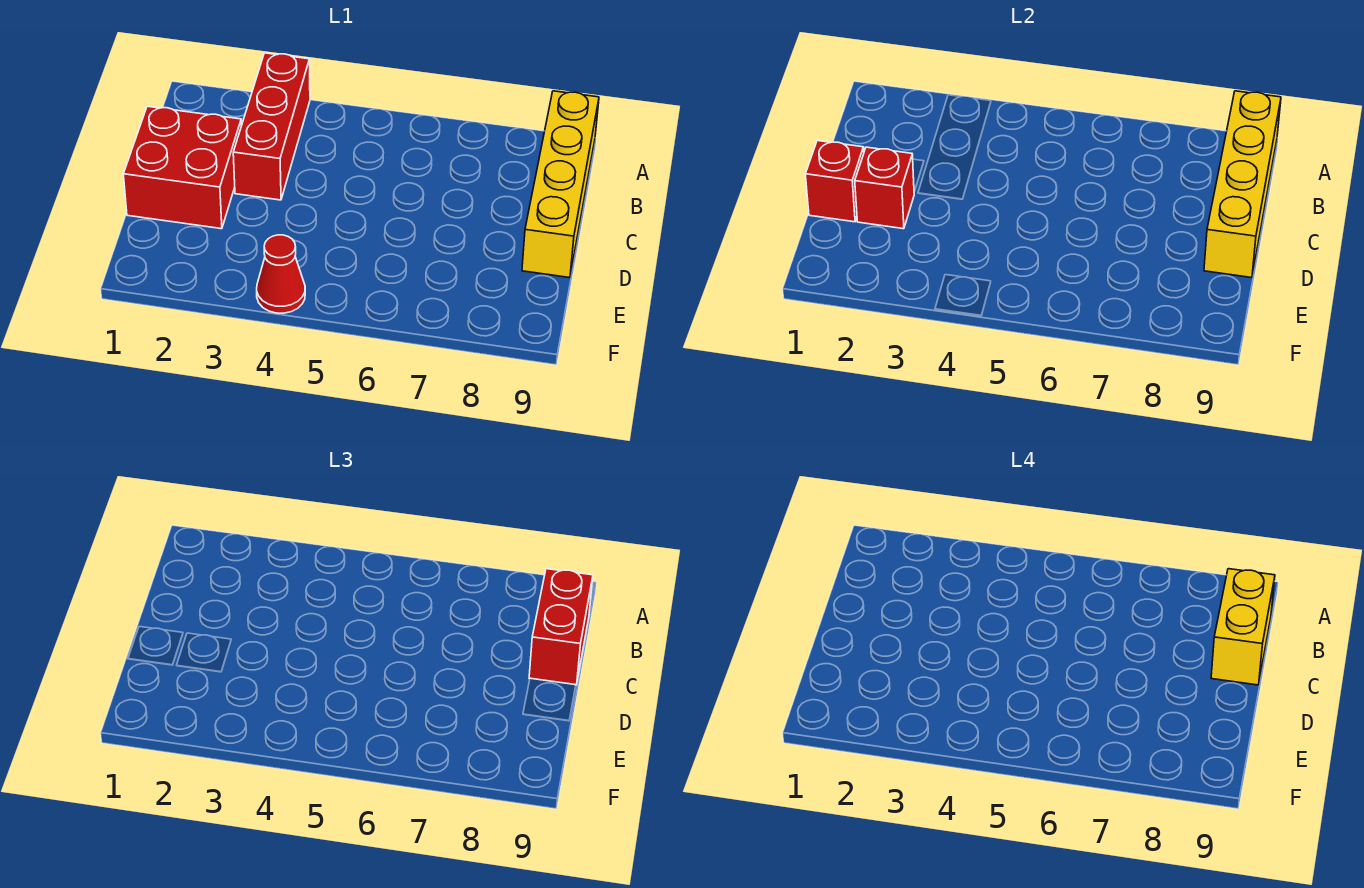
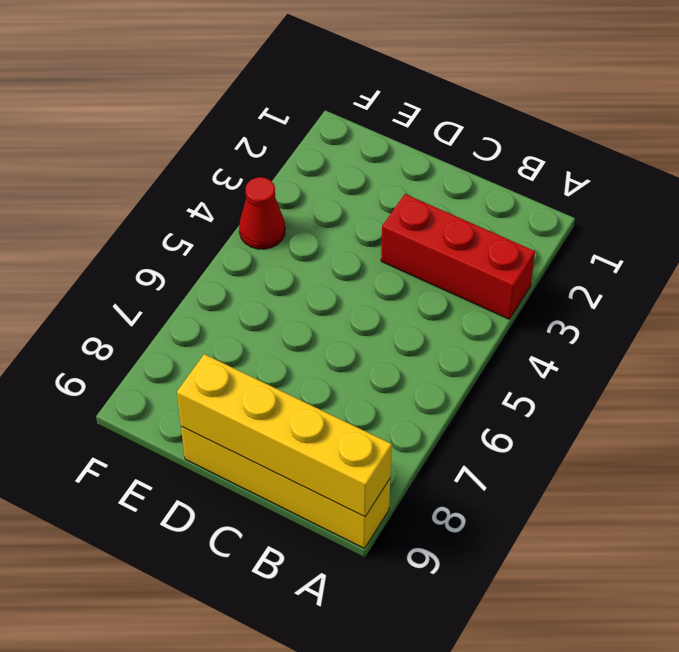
none -> red brick C1:D2 level 1
none -> red brick D1 level 2

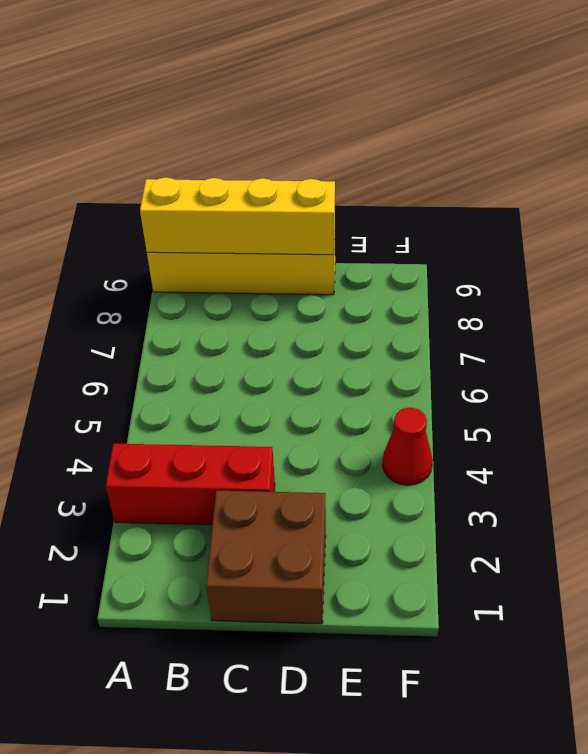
brown brick C1:D2 level 1 -> red brick C1:D2 level 1
none -> red brick D1 level 2
none -> red brick D2 level 2

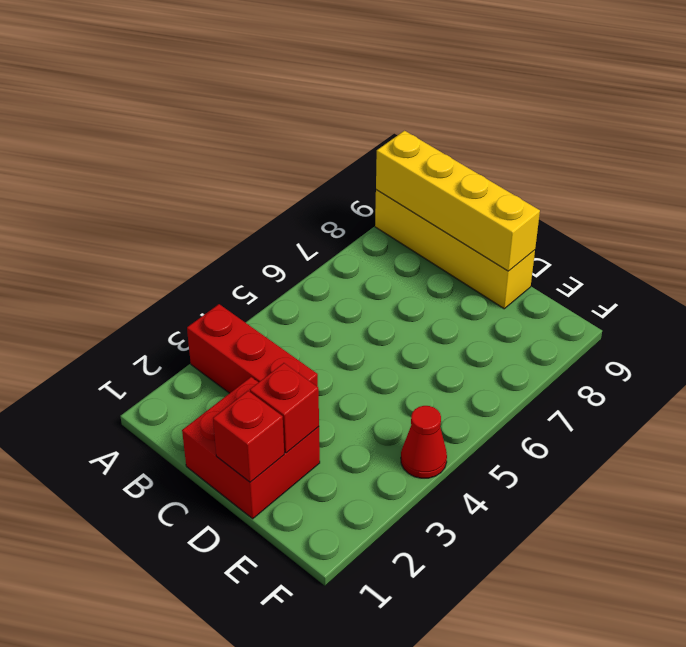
none -> red brick B9:C9 level 3
none -> yellow brick B9:C9 level 4

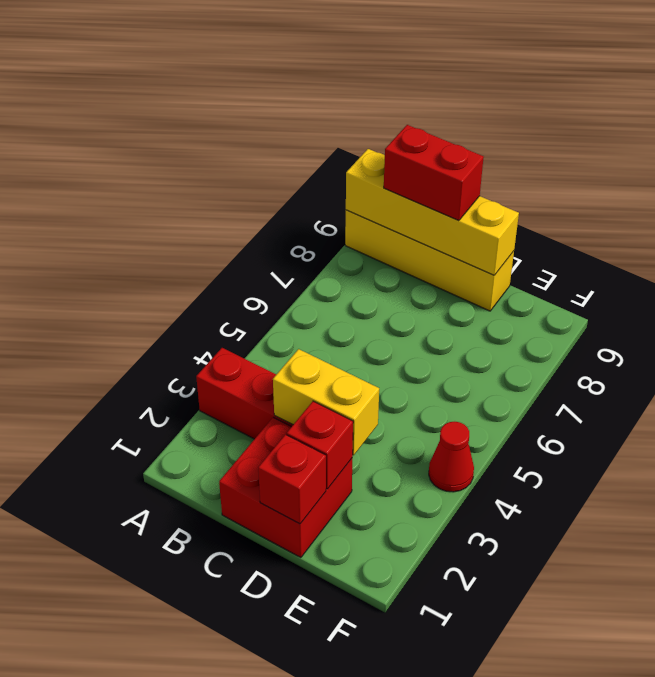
yellow brick C3:D3 level 2 -> yellow brick B9:C9 level 4

